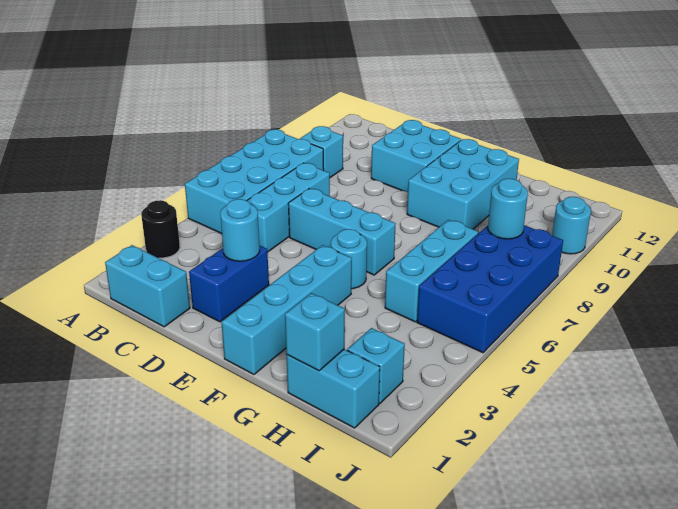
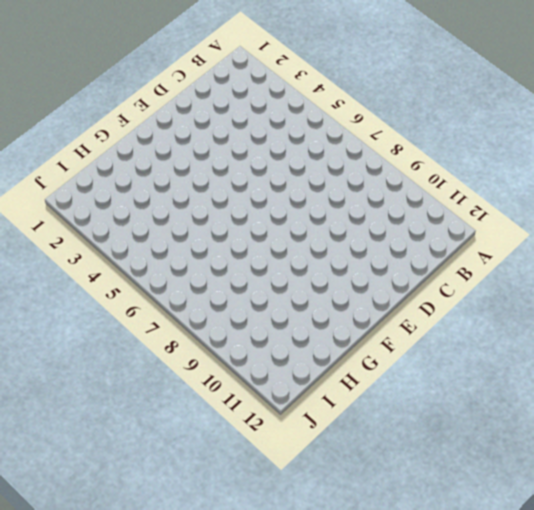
none -> black round brick A3 level 1
none -> cyan brick A5:B8 level 1
none -> cyan brick B1:C1 level 1

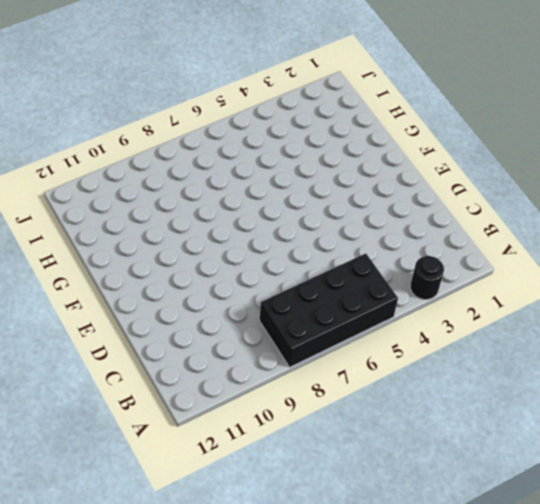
black brick A5:B8 level 1 -> cyan brick A5:B8 level 1
none -> cyan brick B1:C1 level 1
none -> cyan brick B9 level 1
none -> cyan brick C5:C7 level 1

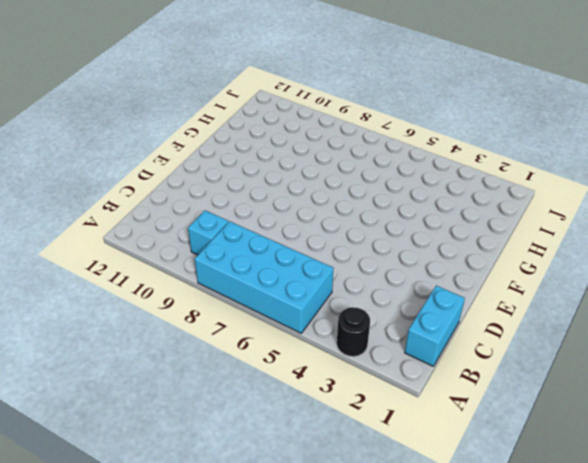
none -> cyan brick C5:C7 level 1
none -> blue brick D2:D3 level 1
none -> cyan brick D6:F6 level 1

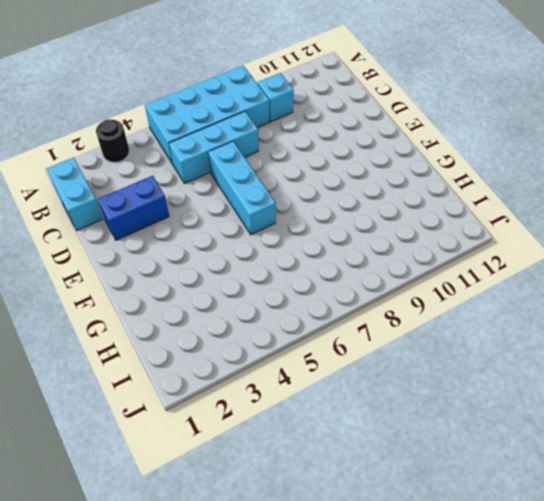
none -> cyan brick D10:E11 level 1
none -> cyan brick F1:F4 level 1
none -> cyan round brick F5 level 1

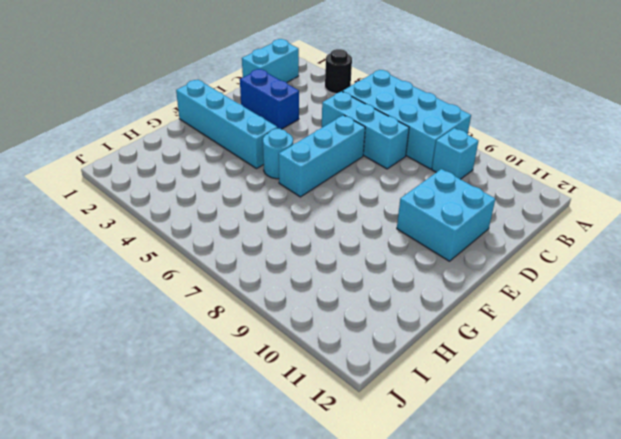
none -> cyan brick F9:G11 level 1
none -> cyan brick H1:I1 level 1
none -> cyan brick H5:H7 level 1

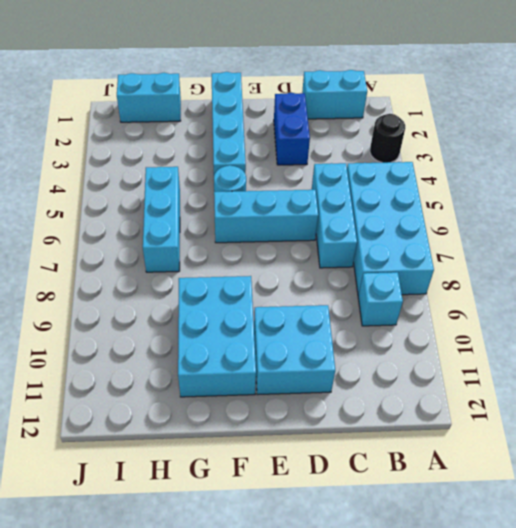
none -> cyan brick I2 level 1
none -> blue brick I5:J8 level 1
none -> cyan round brick J10 level 1

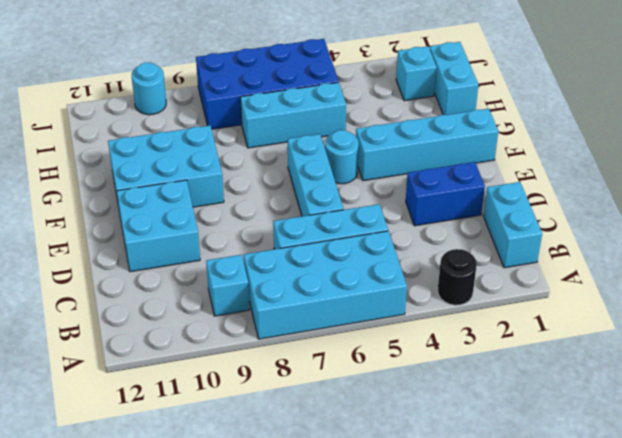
none -> cyan round brick D3 level 2
none -> cyan brick H1 level 2
none -> cyan round brick I8 level 2

